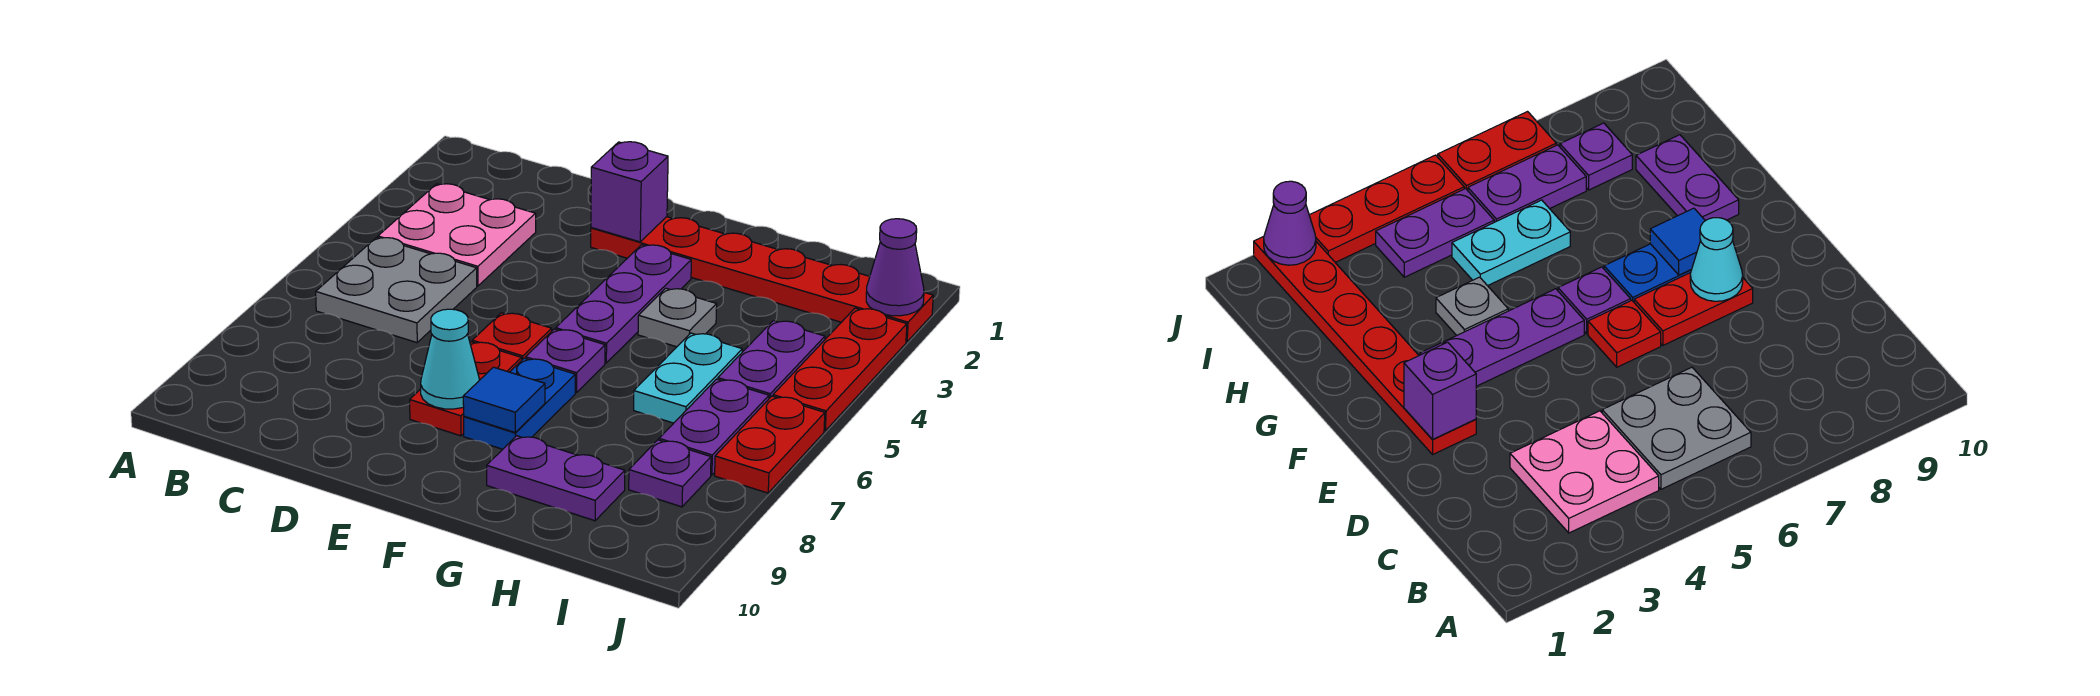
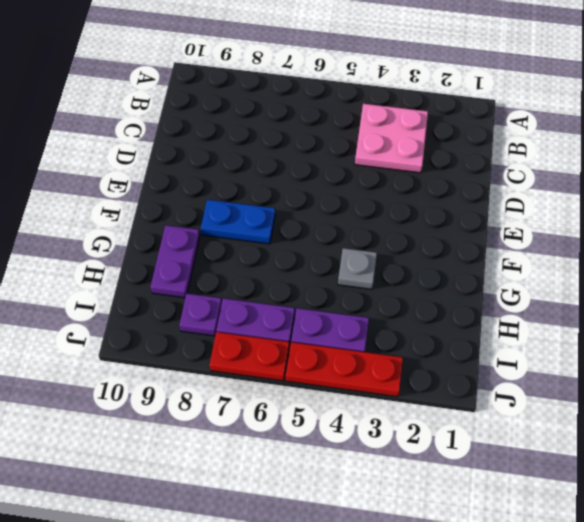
none -> grey plate B5:C6 level 1
none -> red plate E2:J2 level 1
none -> red plate E6 level 1

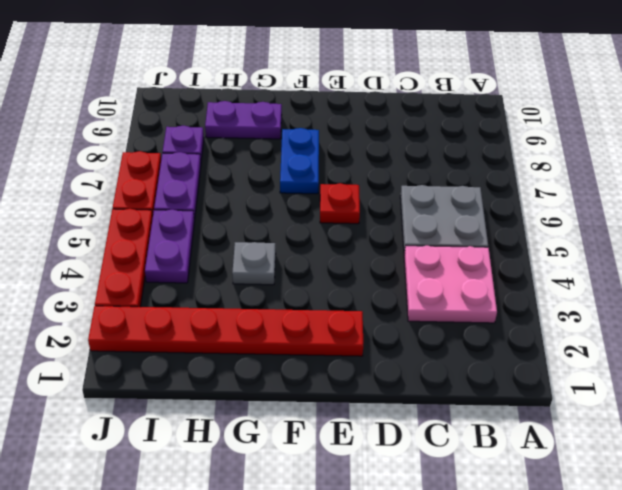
none -> red plate E7:E8 level 1
none -> purple plate F3:F5 level 1
none -> purple plate F6 level 1

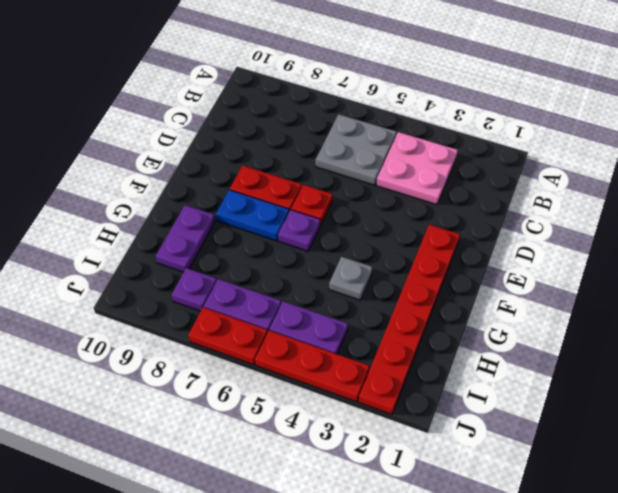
none -> purple plate F3:F5 level 1
none -> cyan plate H5:H6 level 1
none -> purple brick E2 level 2

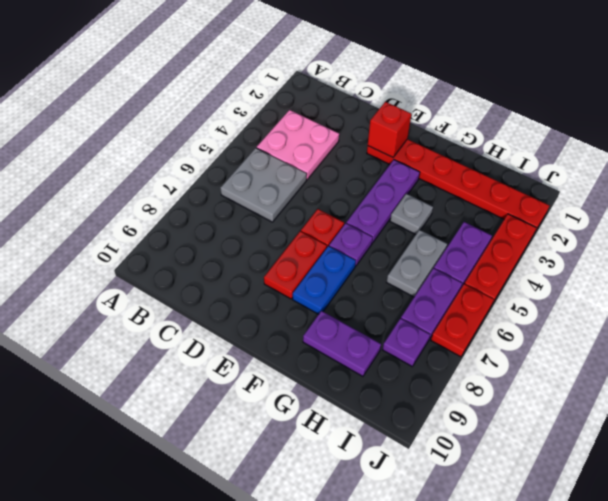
red brick E2 level 2 -> purple brick E2 level 2
grey plate H5:H6 level 1 -> cyan plate H5:H6 level 1
none -> cyan cone E8 level 2
none -> blue tile F8 level 2
none -> purple cone J2 level 2

